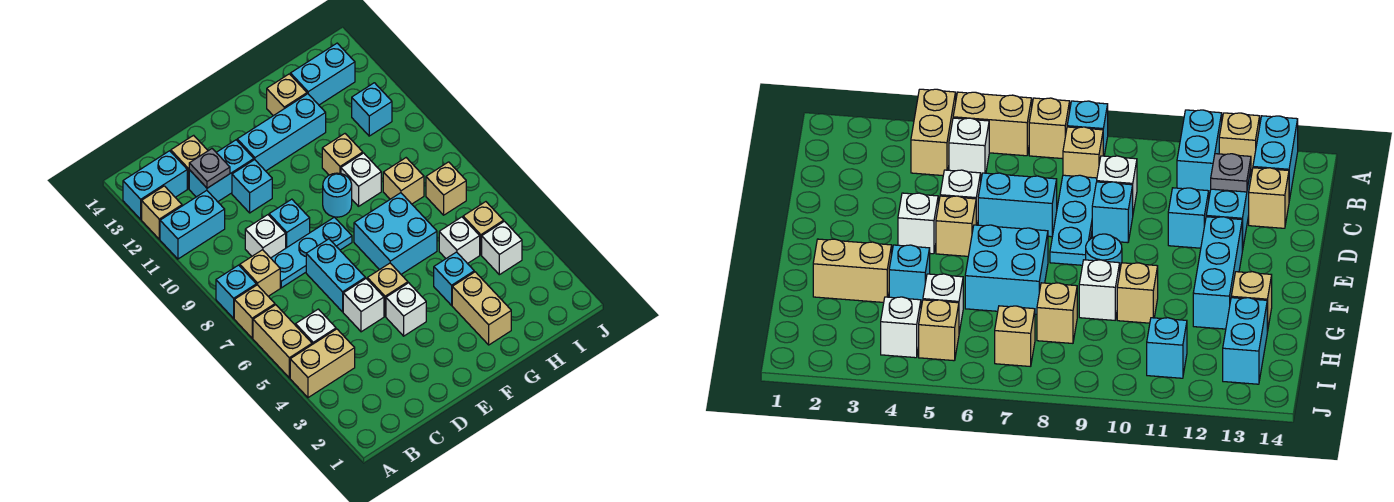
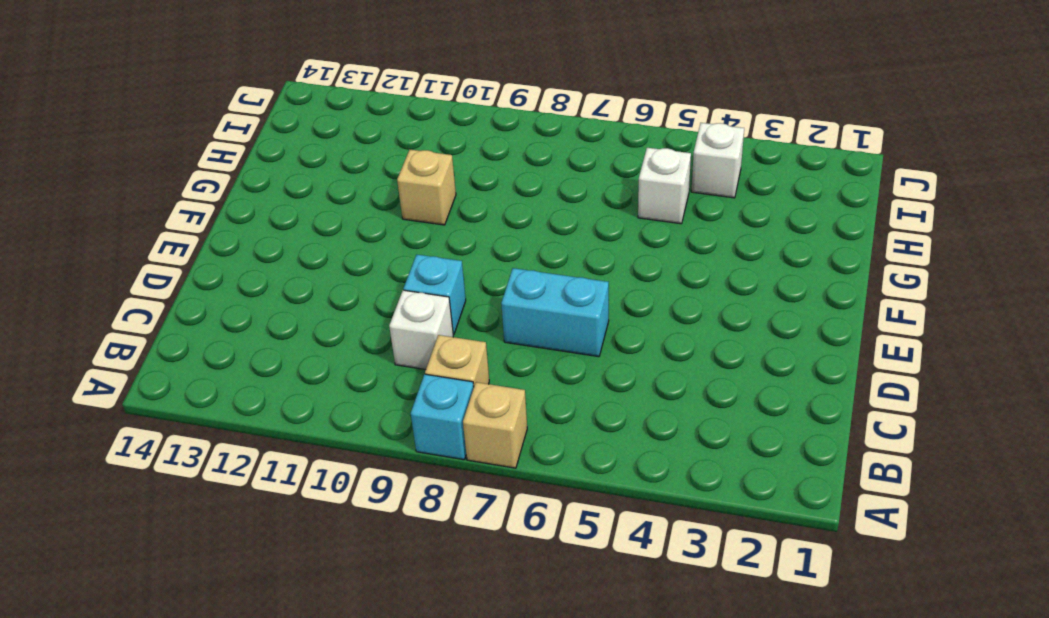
none -> tan brick A4:B4 level 1
none -> tan brick A5:A6 level 1
none -> cyan brick A11:B11 level 1
none -> tan brick A12 level 1

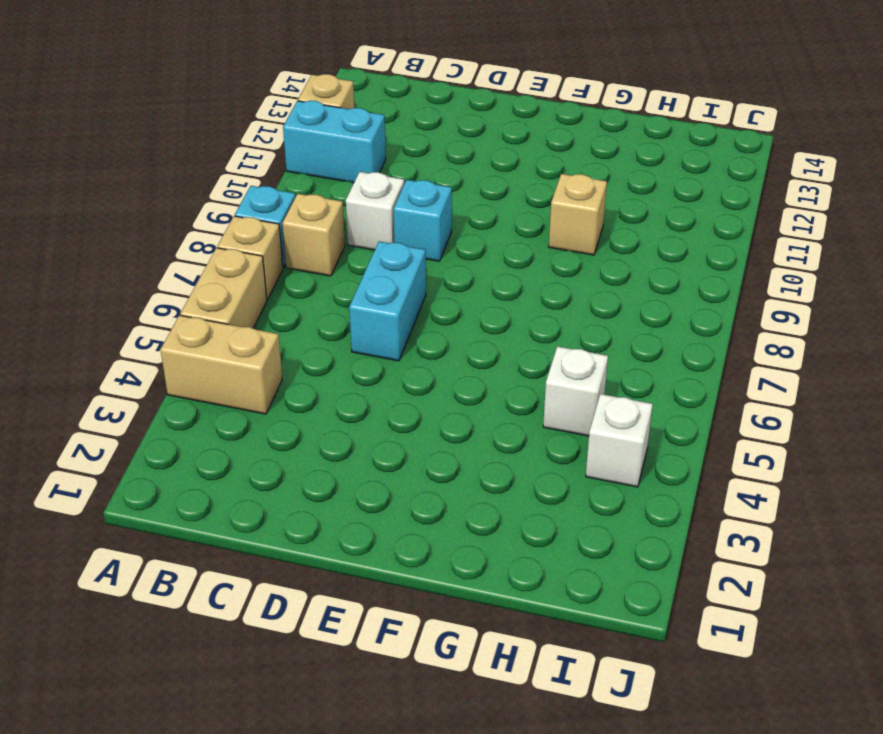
none -> cyan brick A13:B13 level 1
none -> white brick B5 level 1
none -> cyan plate C8:E8 level 1
none -> cyan brick C12:D12 level 1

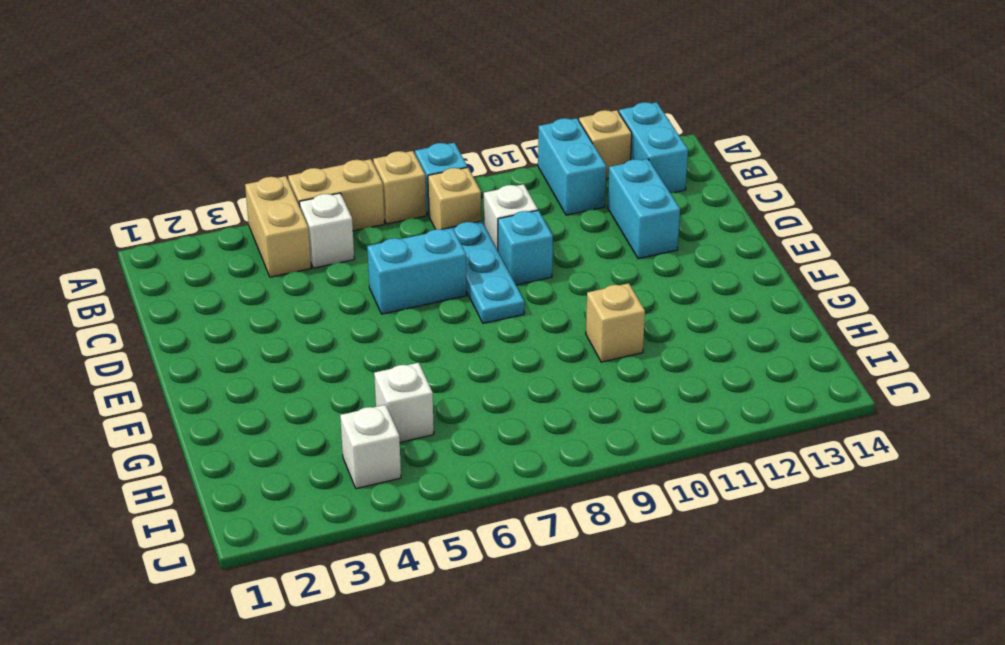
none -> tan brick C13 level 1
none -> white brick D5 level 1
none -> cyan brick D11 level 1
none -> white brick E4 level 1

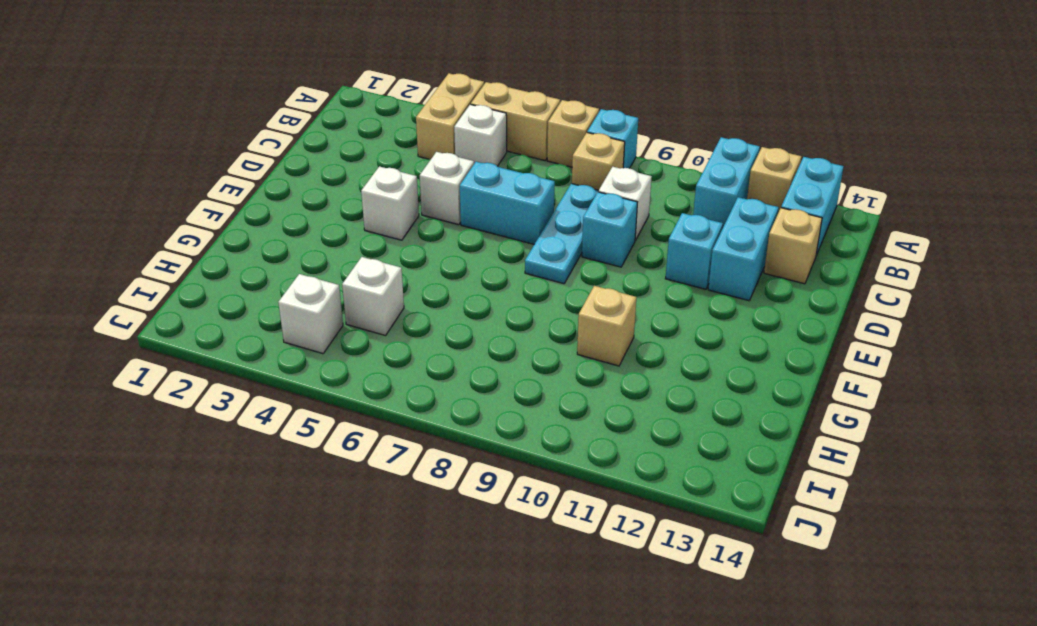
none -> tan brick E5 level 1
none -> cyan brick E12:G12 level 1
none -> cyan brick F6:G7 level 1
none -> cyan round brick F9 level 1

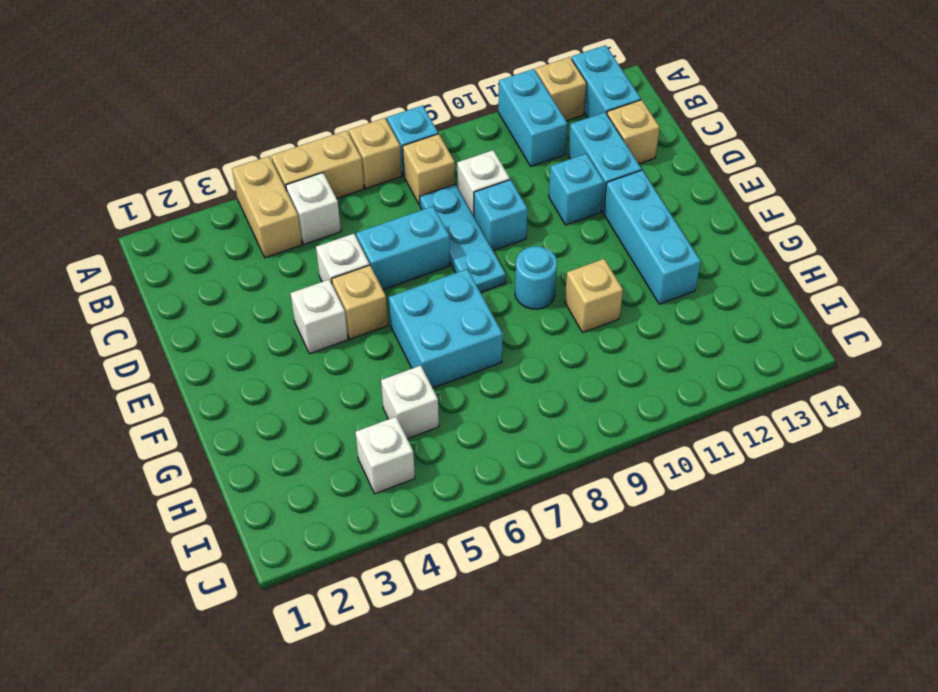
none -> tan brick G2:G3 level 1
none -> cyan brick G4 level 1
none -> white brick G9 level 1
none -> tan brick G13 level 1

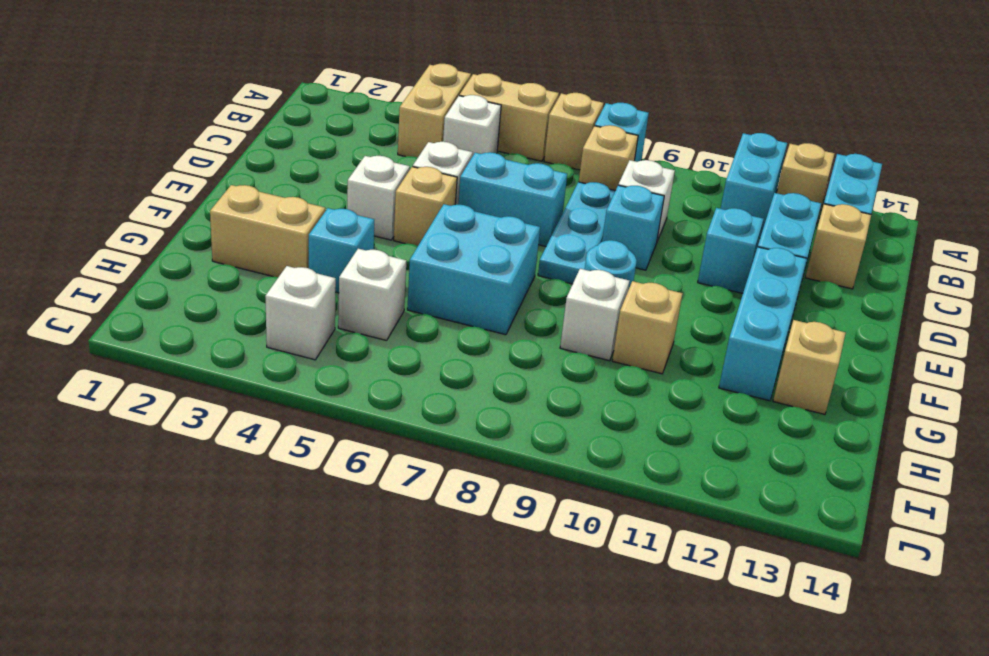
none -> tan brick H8 level 1
none -> cyan brick H13:I13 level 1
none -> tan brick I5 level 1
none -> tan brick I7 level 1

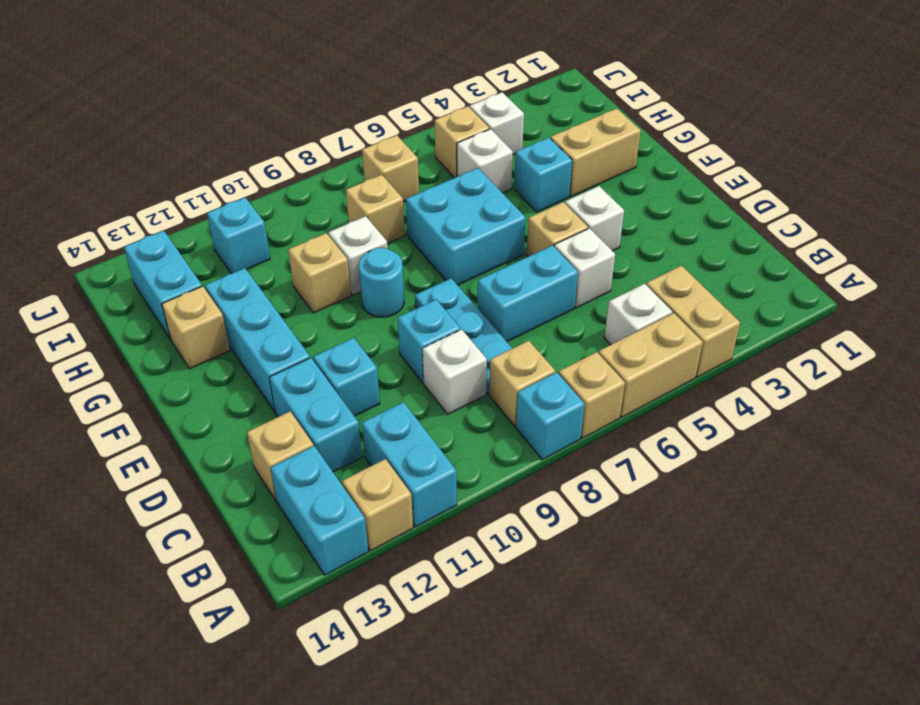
none -> grey plate C12 level 2

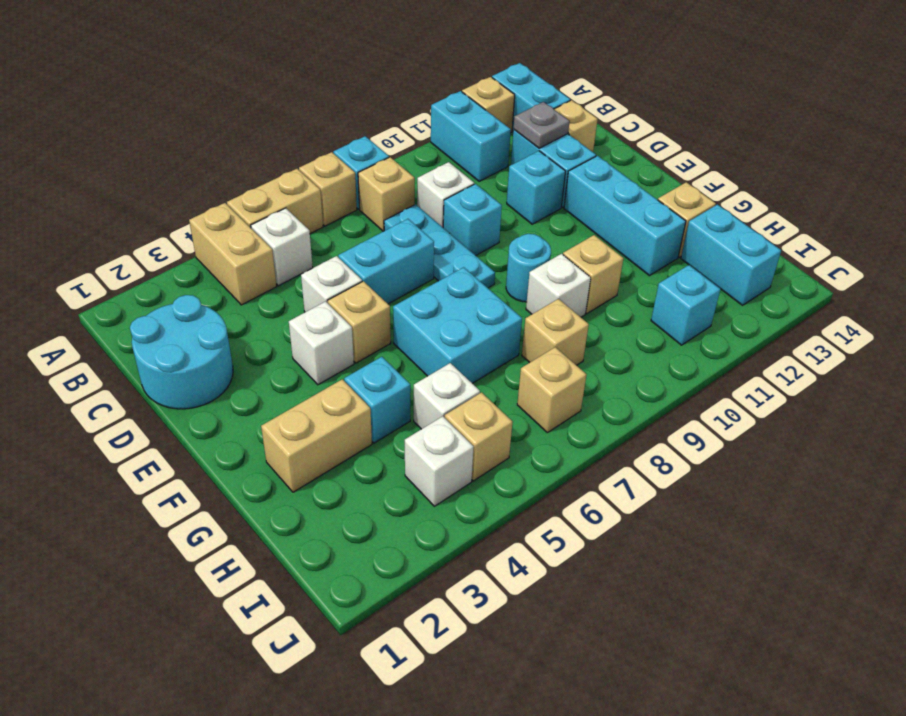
cyan round brick C1:D2 level 1 -> none

